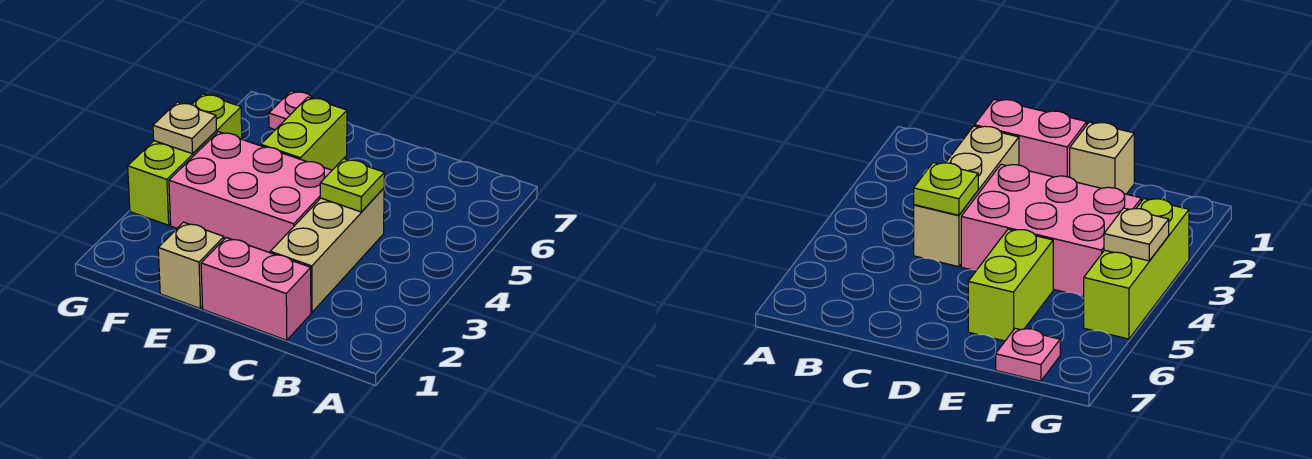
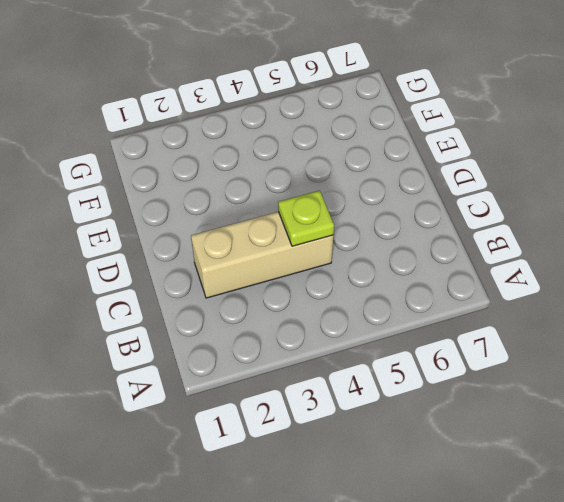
none -> pink brick C1:D1 level 1
none -> pink brick D3:F4 level 1

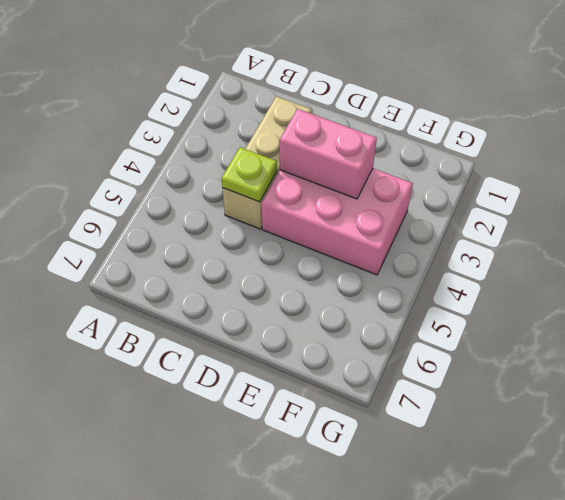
pink brick D3:E3 level 2 -> pink brick C1:D1 level 1
none -> tan brick E1 level 1
none -> lime brick E5:E6 level 1

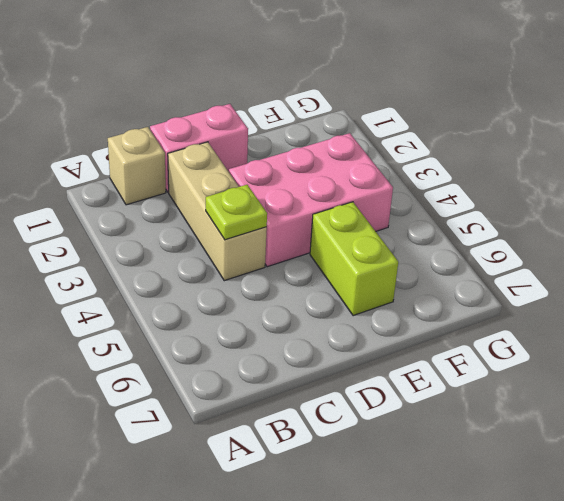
tan brick B1 level 1 -> tan brick E1 level 1
none -> pink plate F7 level 1
none -> lime brick G3:G5 level 1

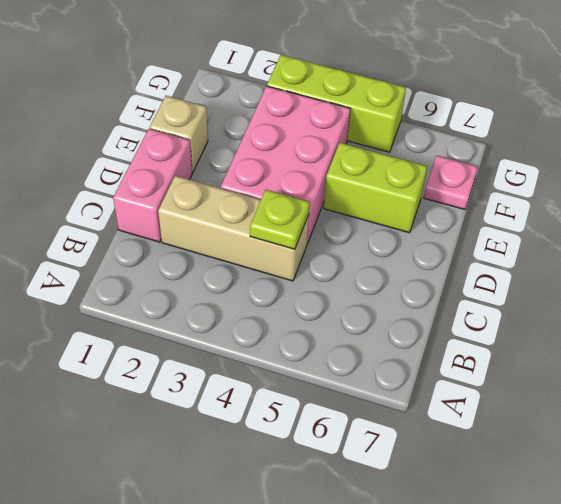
none -> tan plate G4 level 2

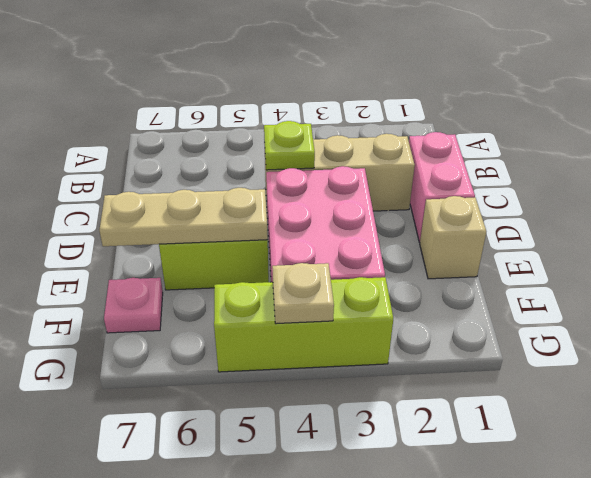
tan plate E5:E7 level 2 -> none

